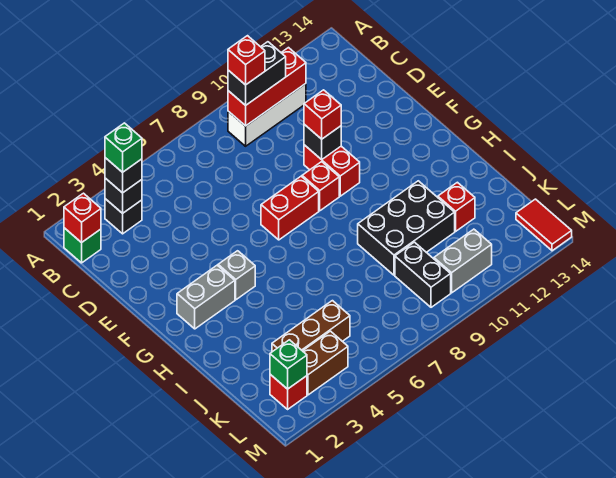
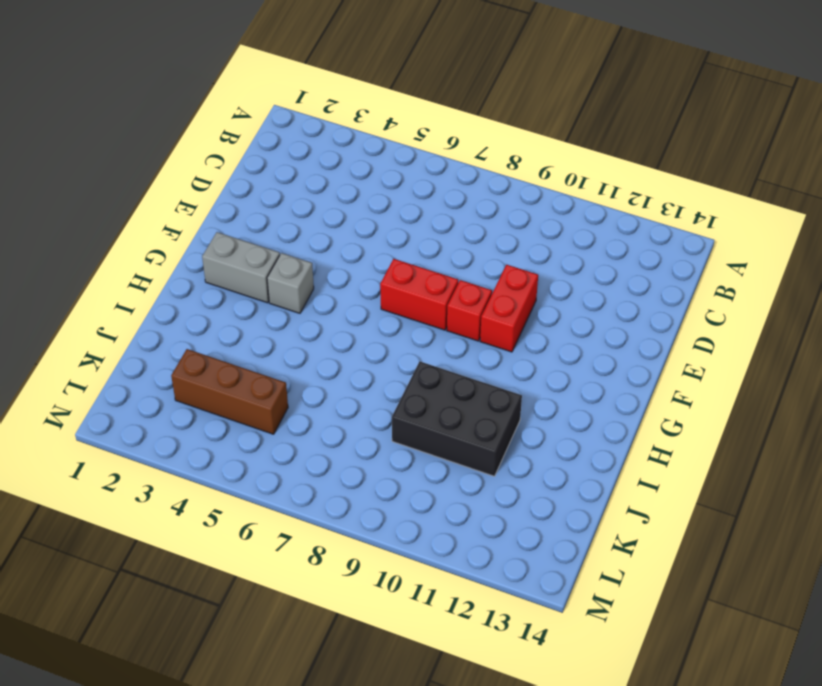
none -> green brick B1 level 1
none -> black brick B3 level 1
none -> white brick B9:B11 level 1

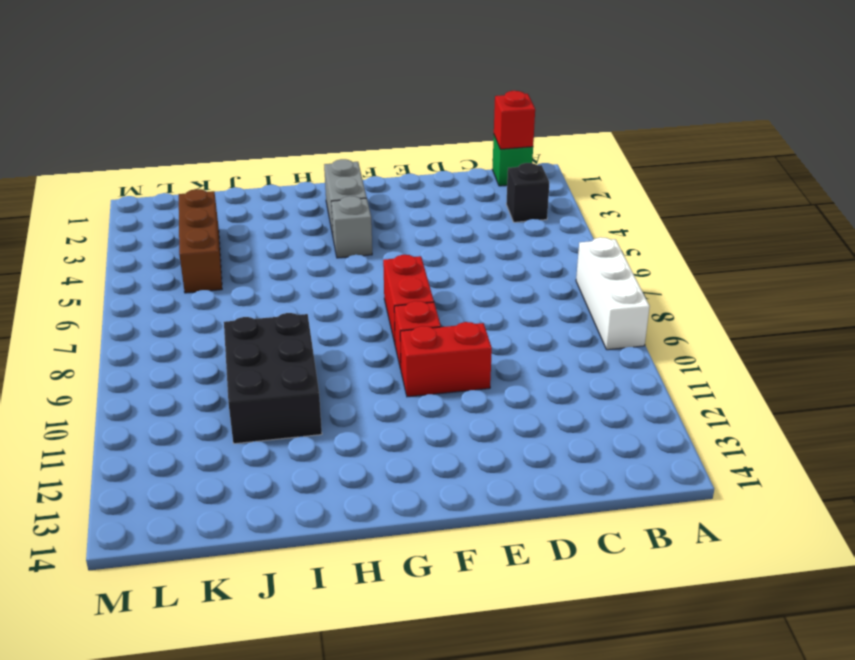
white brick A7:A9 level 1 -> white brick B9:B11 level 1
none -> red brick J12 level 1
none -> black brick K9:L9 level 1
none -> red brick L2 level 1

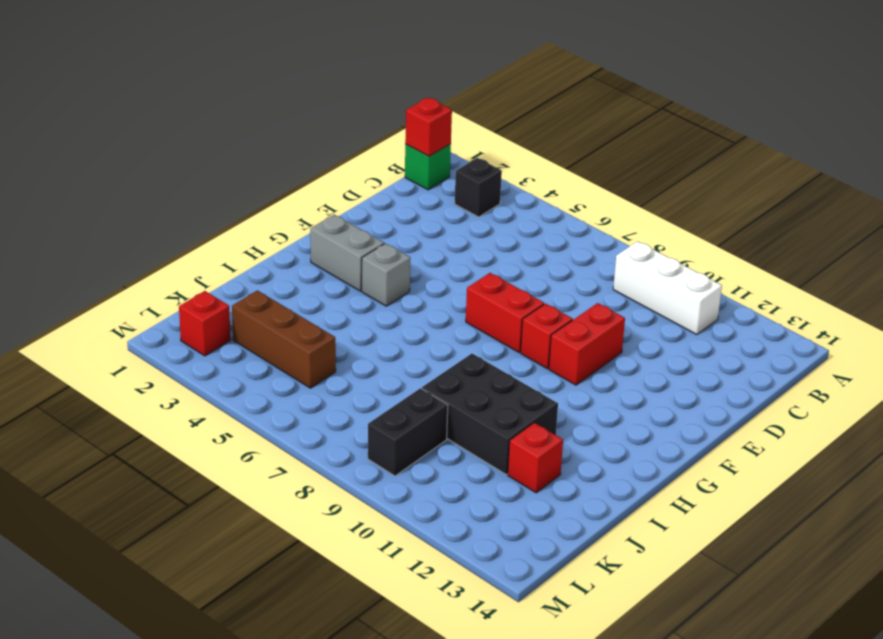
none -> brown brick L3:L4 level 1
none -> grey brick L10:L11 level 1
none -> red tile L14:M14 level 1

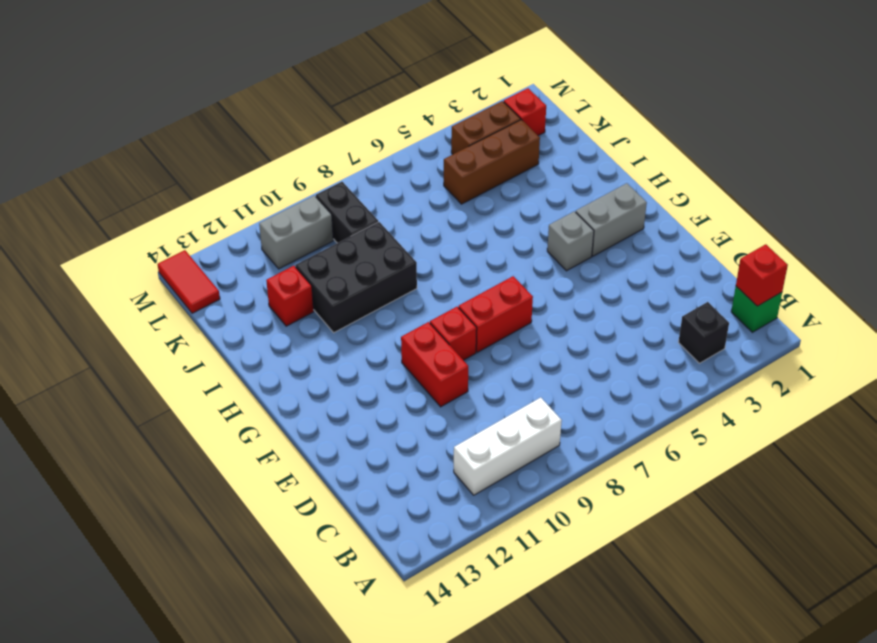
none -> black brick B3 level 2
none -> red brick B9:B11 level 2
none -> black brick E10 level 2

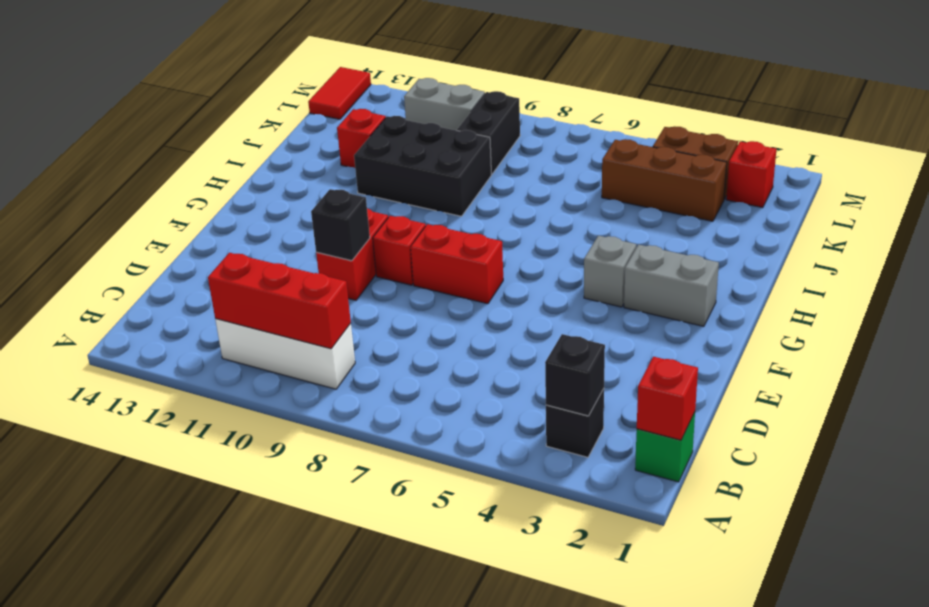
none -> green brick L2 level 2
none -> black brick B3 level 3
none -> black brick B9:B10 level 3

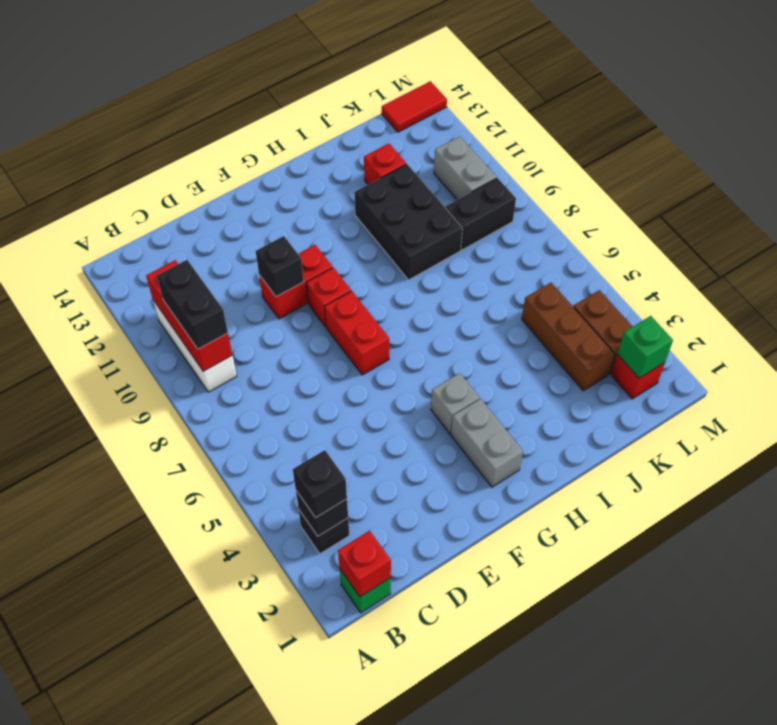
none -> red brick E10 level 3
none -> green brick B3 level 4
none -> red brick B9 level 4

